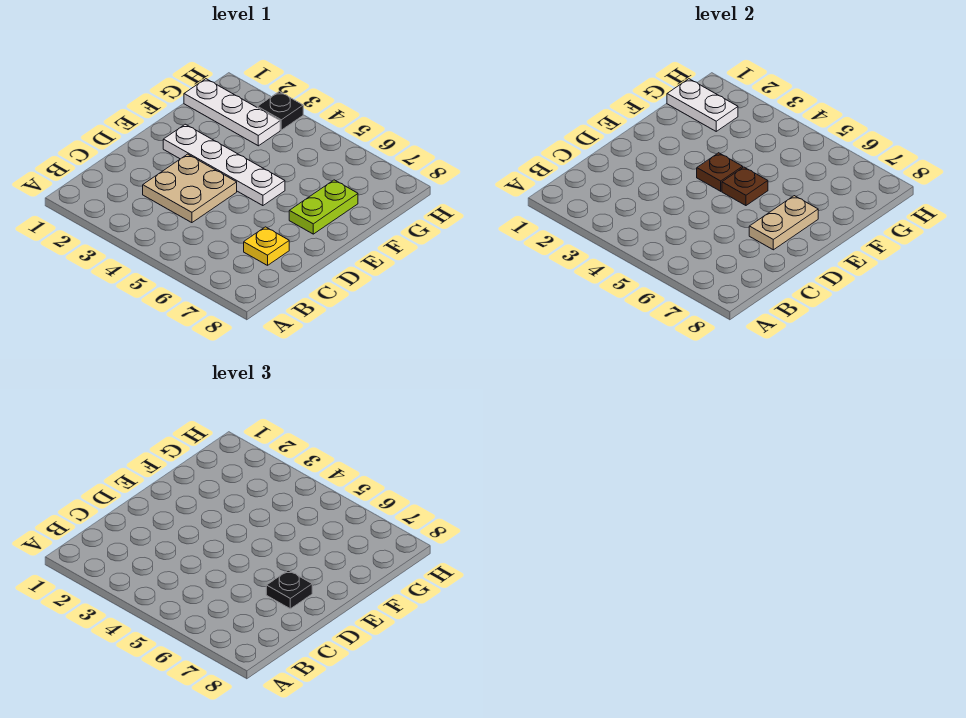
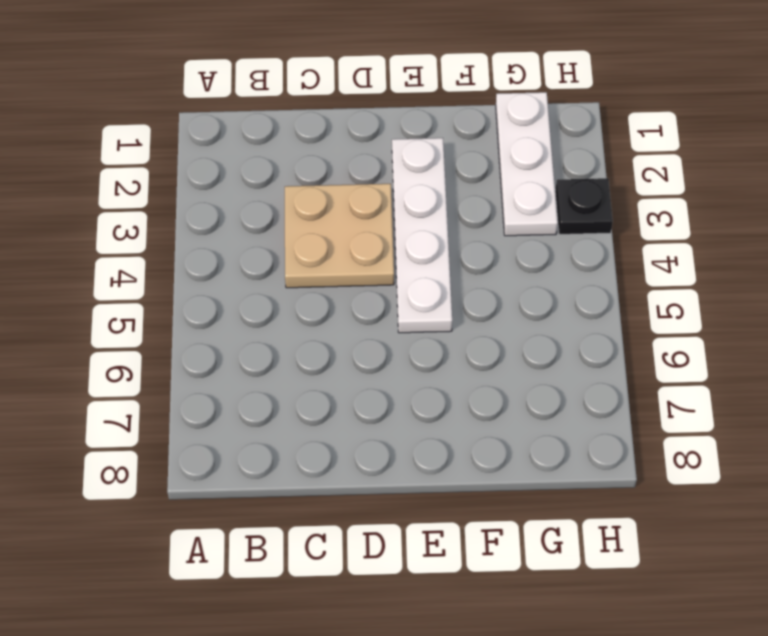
none -> yellow plate C7 level 1
none -> lime plate E7:F7 level 1

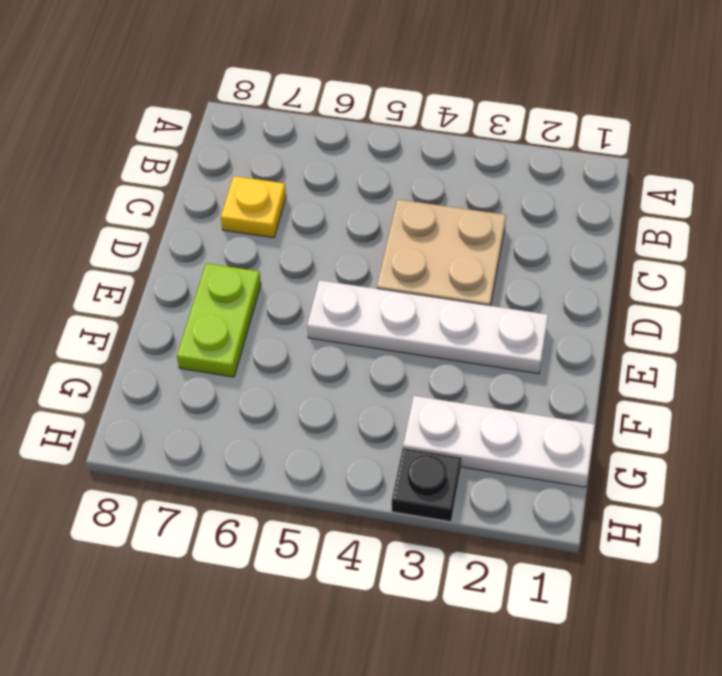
none -> tan plate D7:E7 level 2
none -> brown plate E4 level 2

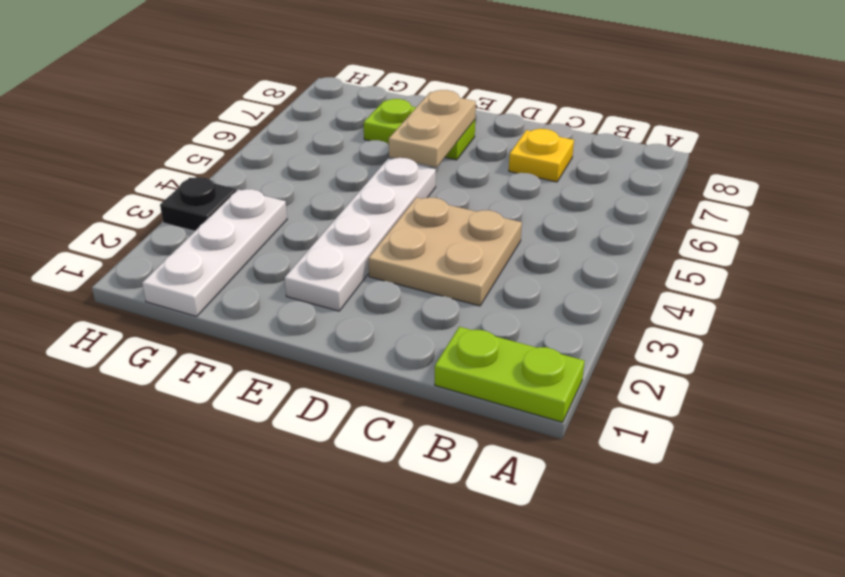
lime plate A1:B1 level 1 -> none
tan plate E6:E7 level 2 -> tan plate D7:E7 level 2
none -> brown plate E4 level 2
none -> brown plate E5 level 2

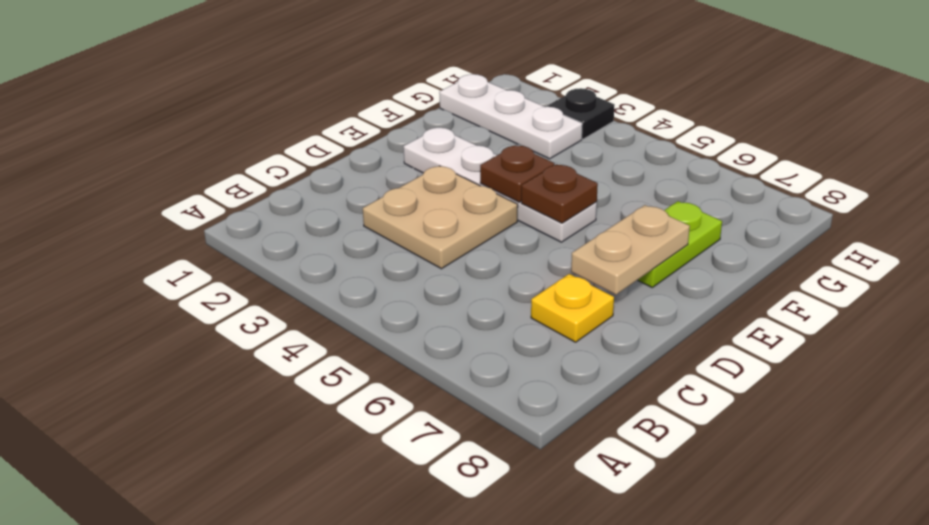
none -> white plate G1:G2 level 2
none -> black plate D7 level 3

